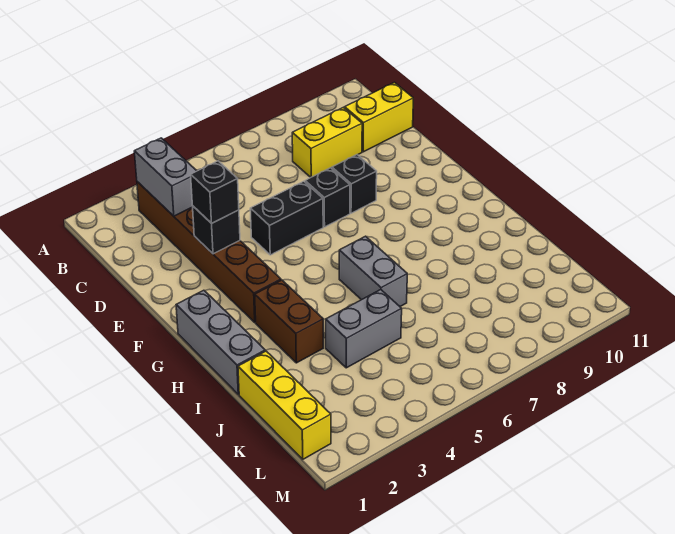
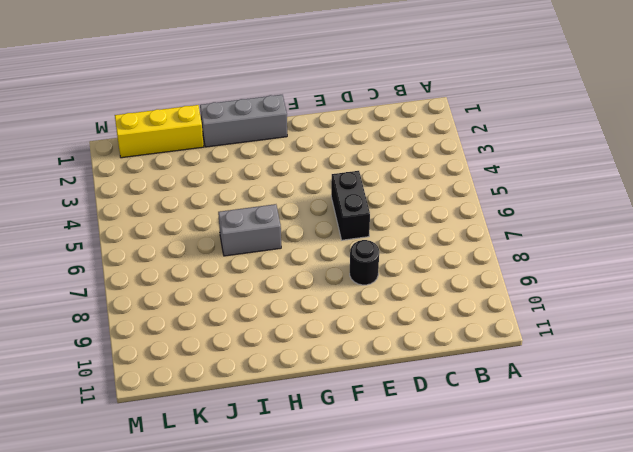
black round brick E8 level 1 -> black brick E8 level 1
none -> brown brick B3:G3 level 1
none -> yellow brick C8:C9 level 1
none -> yellow brick C10:C11 level 1

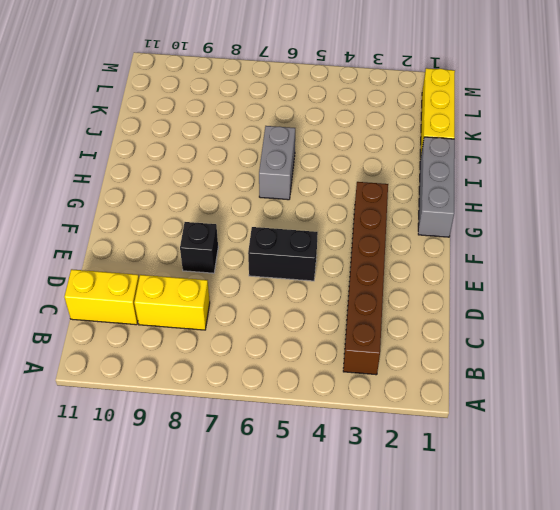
none -> black brick E7 level 1
none -> brown brick H3:I3 level 1
none -> grey brick J4:J5 level 1

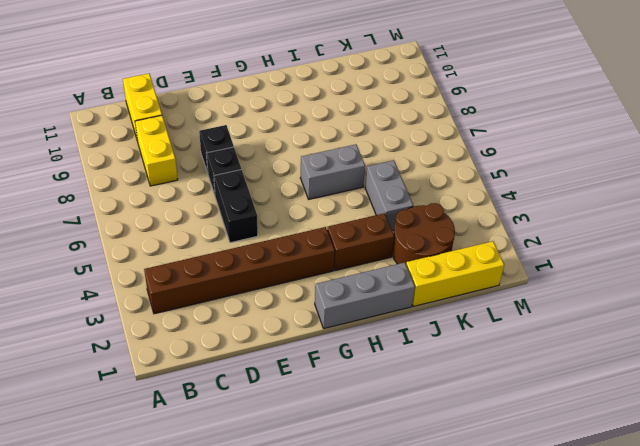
brown round brick J2:K3 level 1 -> none
none -> grey brick B3:C3 level 2
none -> black brick E3 level 2
none -> black brick E3 level 3

